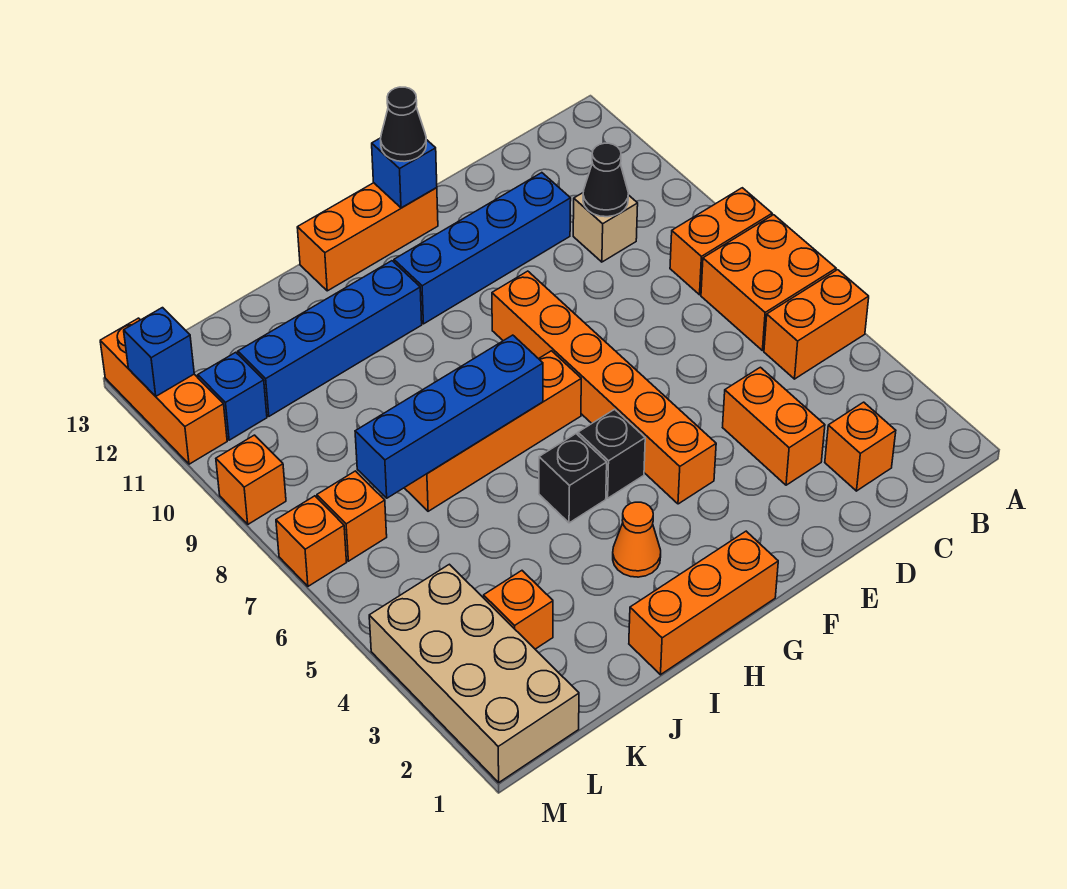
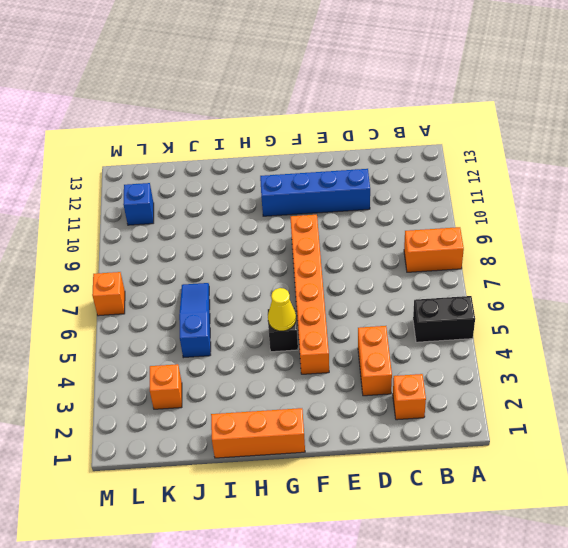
black brick A5:B5 level 1 -> orange brick A5:B5 level 1
yellow cone G5 level 2 -> none
blue slope J5:J7 level 1 top 5 -> orange brick G7:J7 level 1
none -> orange brick A6:B7 level 1
none -> tan brick C10 level 1
none -> orange brick F13:H13 level 1

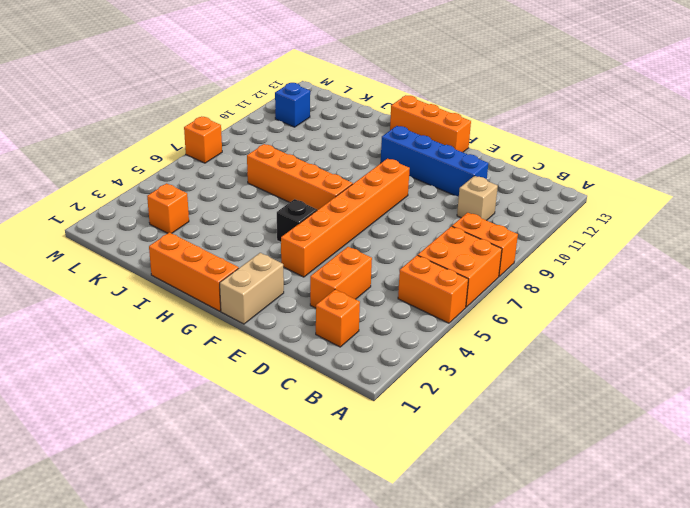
tan brick F1:F2 level 1 -> none
none -> orange cone H3 level 1
none -> black brick H5 level 1
none -> blue brick H11:K11 level 1

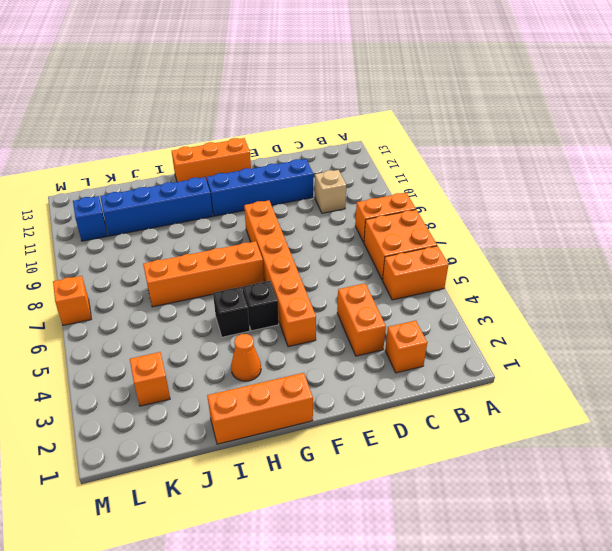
none -> tan brick L1:M4 level 1
none -> orange brick L7 level 1
none -> orange brick M9 level 1

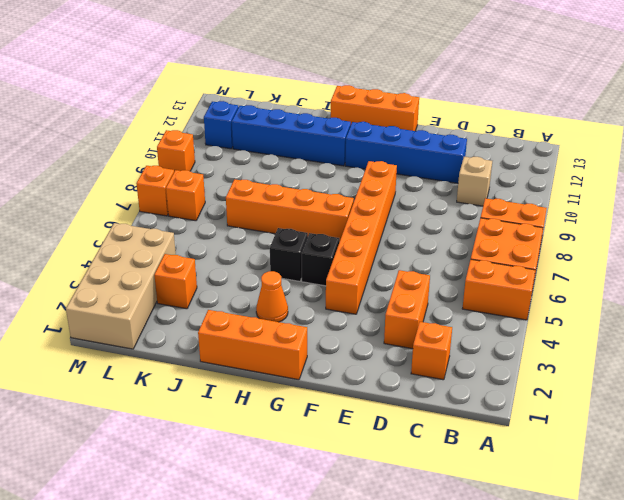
none -> orange brick M11:M13 level 1
none -> black cone C10 level 2
none -> blue brick F13 level 2

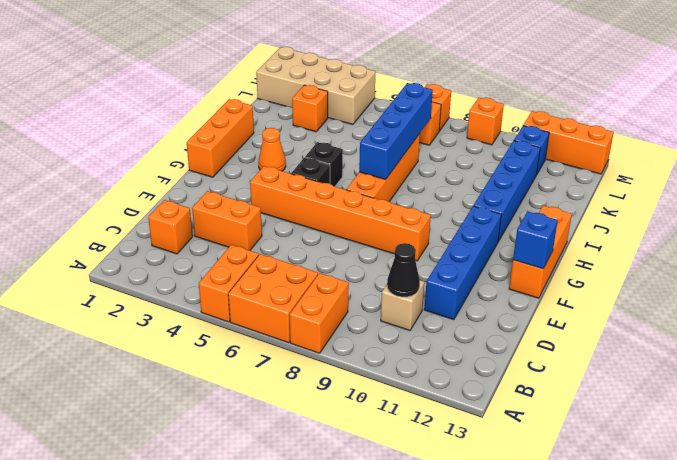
none -> blue brick M12 level 2
none -> black cone F13 level 3

